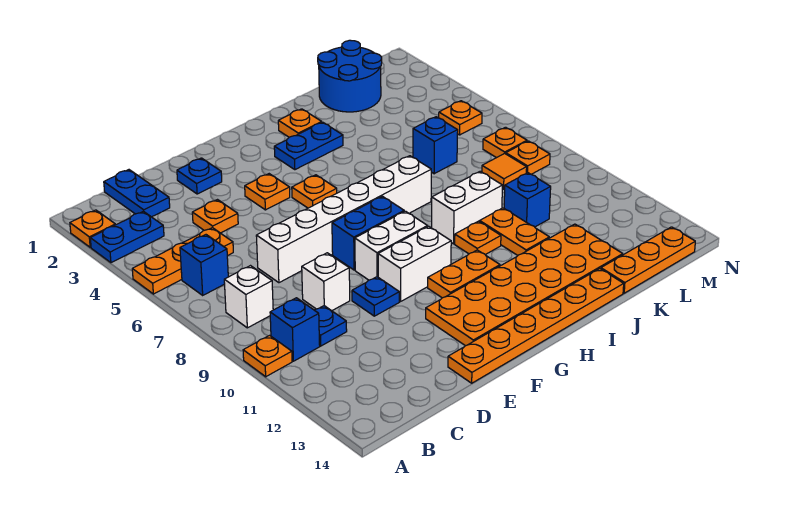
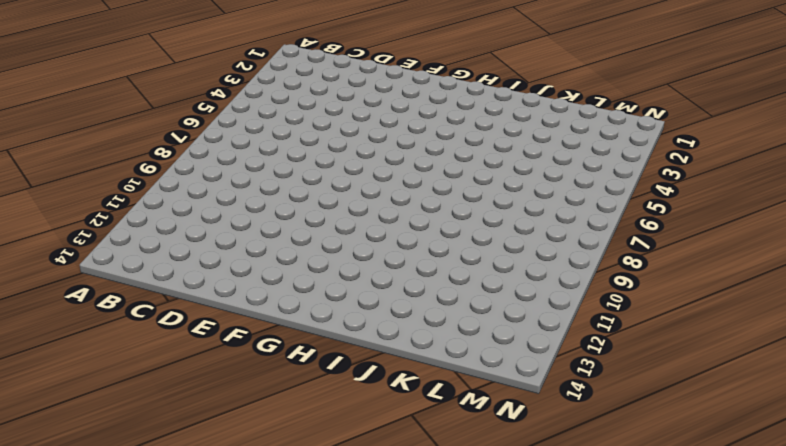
none -> orange plate A2 level 1
none -> blue plate A3:B3 level 1
none -> orange plate A5:C5 level 1
none -> orange plate A10 level 1

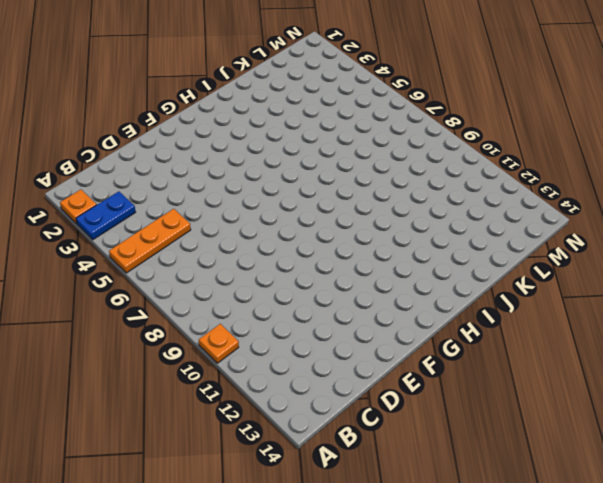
none -> blue brick B6 level 1
none -> white brick B8 level 1
none -> blue brick B10 level 1
none -> blue plate C1:C2 level 1

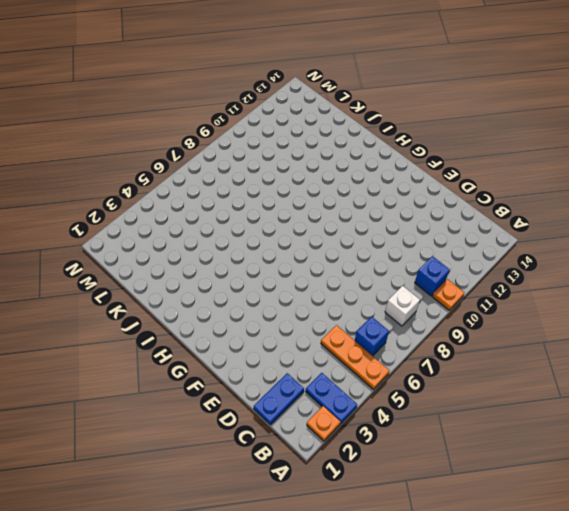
none -> blue plate C10 level 1
none -> orange plate D4 level 1
none -> white brick D7:I7 level 1
none -> white brick D9 level 1

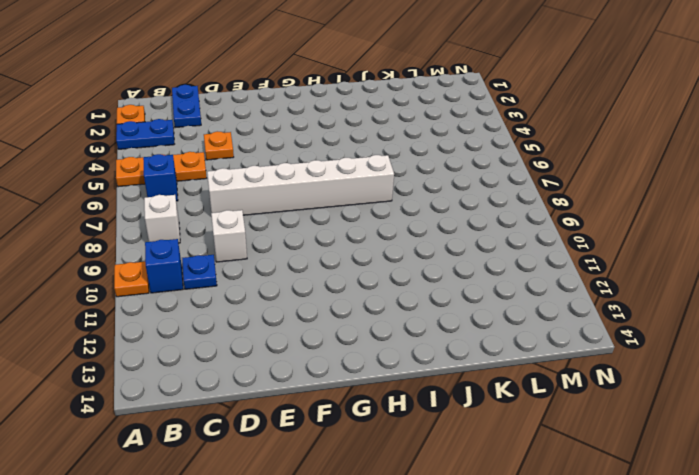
none -> blue plate E2 level 1
none -> blue plate E10 level 1
none -> orange plate E14:J14 level 1
none -> orange plate F4 level 1

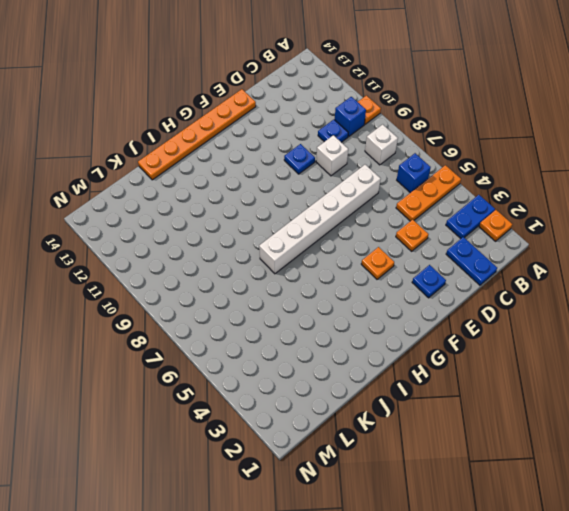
none -> blue brick F8:G8 level 1
none -> white brick F9:G9 level 1
none -> white brick F10:G10 level 1
none -> orange plate F12:K13 level 1

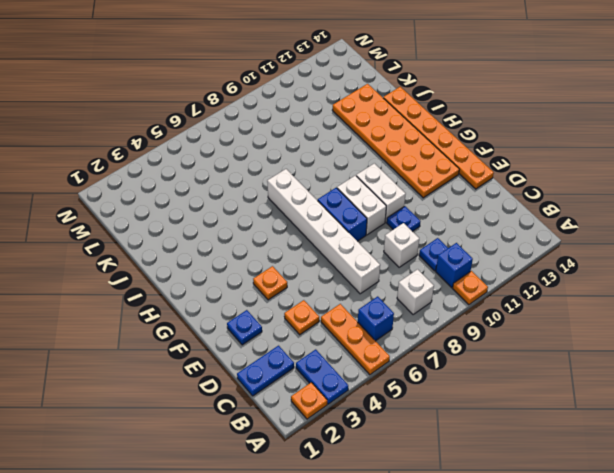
none -> orange plate G5 level 1
none -> orange plate G11:H11 level 1
none -> blue plate H3:I3 level 1
none -> orange plate I2 level 1

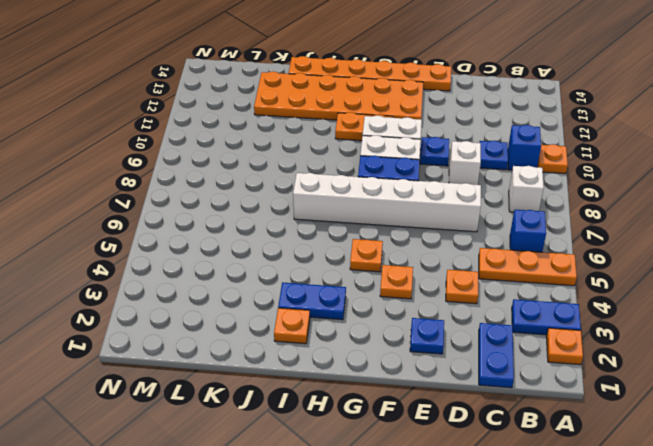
none -> white brick I9:J9 level 1
none -> orange plate I10 level 1
none -> orange plate J10:J11 level 1
none -> blue round brick K1:L2 level 1

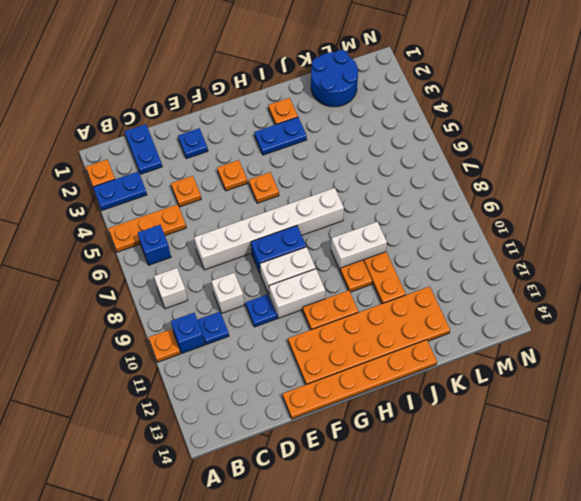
none -> blue brick K6 level 1
none -> blue brick K10 level 1
none -> orange plate K14:M14 level 1
none -> orange tile L8 level 1

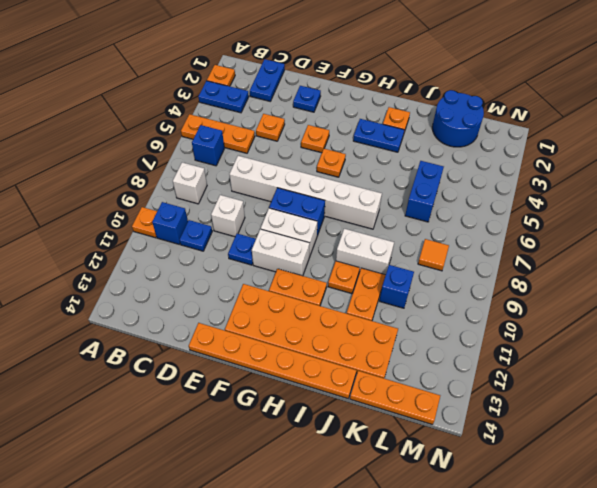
blue brick K5:K6 level 1 -> blue brick K6 level 1
none -> orange plate M5 level 1
none -> orange plate M7 level 1
none -> orange plate M8 level 1

